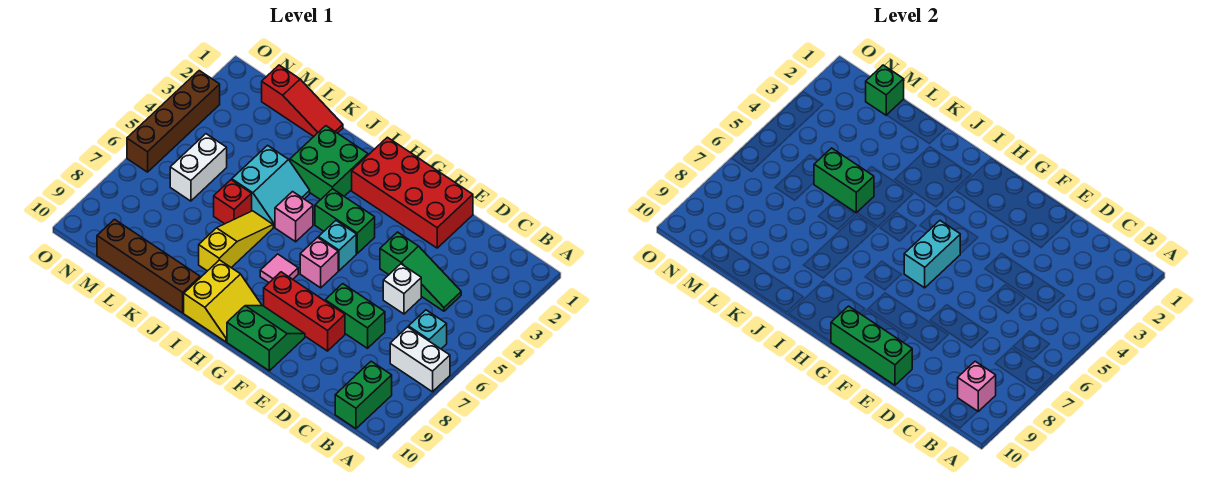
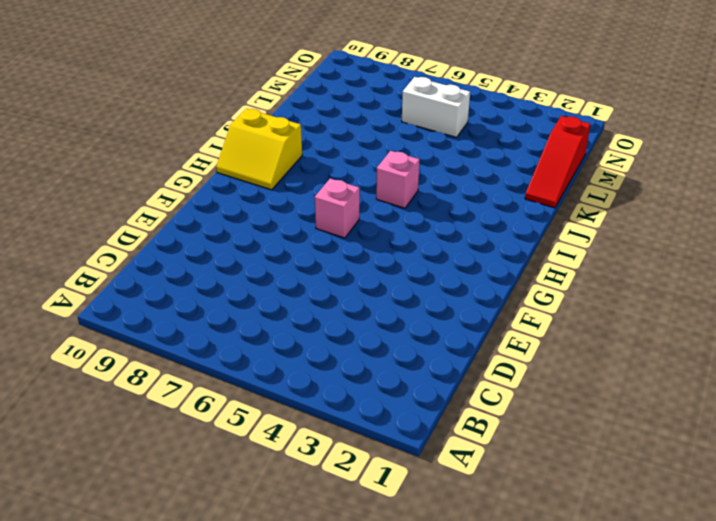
none -> white brick A7:B7 level 1
none -> cyan brick B6 level 1
none -> green brick B9:B10 level 1

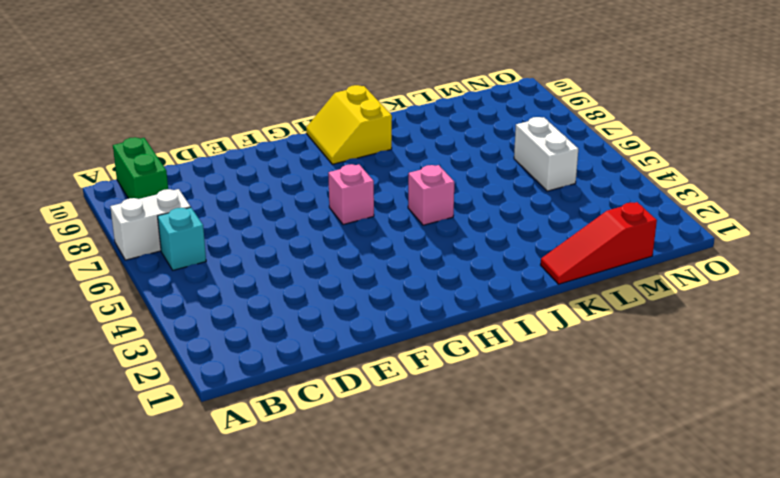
none -> green slope C4:E4 level 1 top E
none -> white brick D5 level 1
none -> green brick D7:E7 level 1

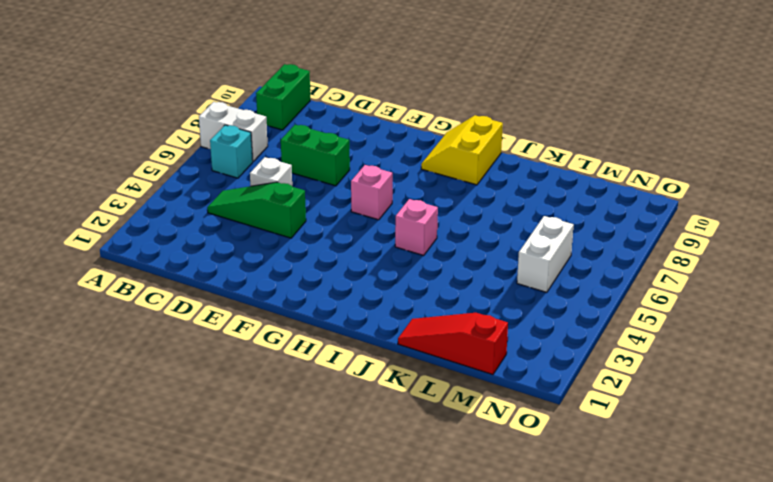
none -> red brick E1:H2 level 1
none -> red brick E8:G8 level 1
none -> green slope F9:G10 level 1 top 10

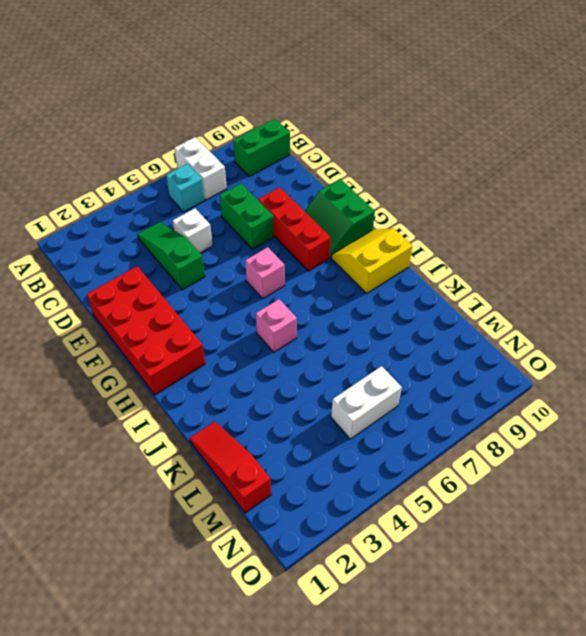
none -> green brick G4:H4 level 1
none -> cyan brick G5 level 1
none -> pink tile H7 level 1

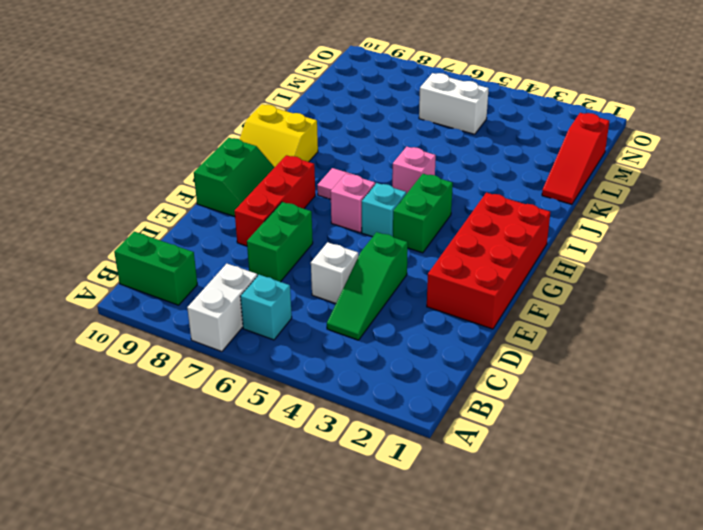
none -> green brick I2:J3 level 1
none -> cyan slope J4:K5 level 1 top K
none -> yellow slope J6:J8 level 1 top 8

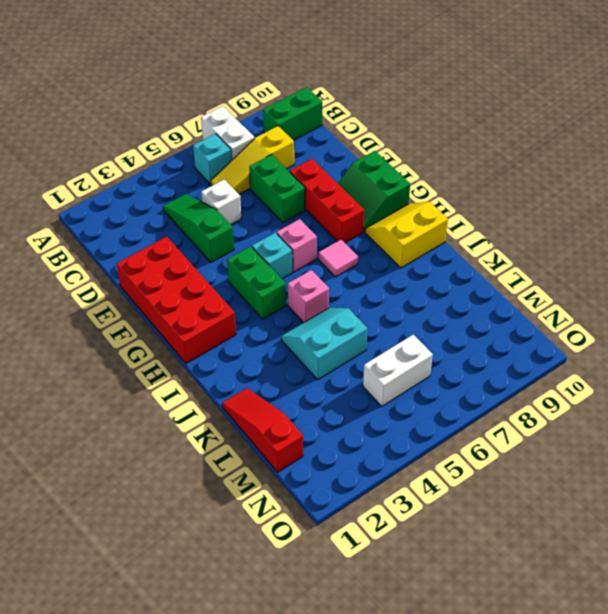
yellow slope C6:C8 level 1 top 8 -> yellow slope J6:J8 level 1 top 8
none -> green brick I2:J3 level 1
none -> brown brick J10:M10 level 1
none -> red brick K6 level 1

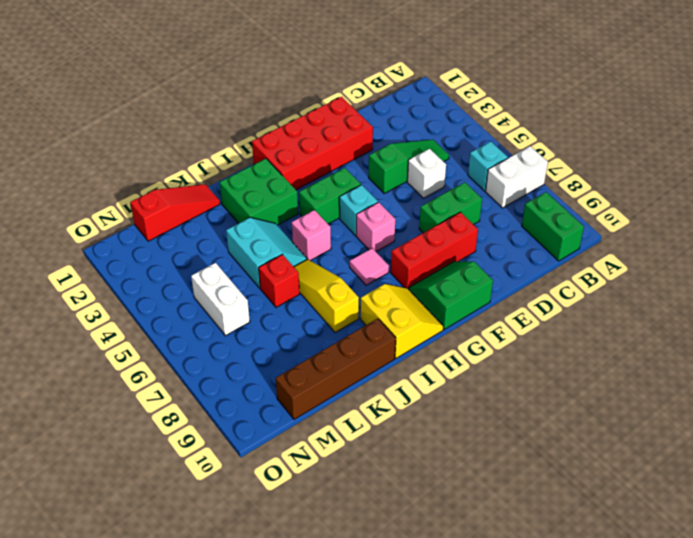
none -> brown brick O3:O6 level 1
none -> pink brick B9 level 2
none -> green brick E10:G10 level 2

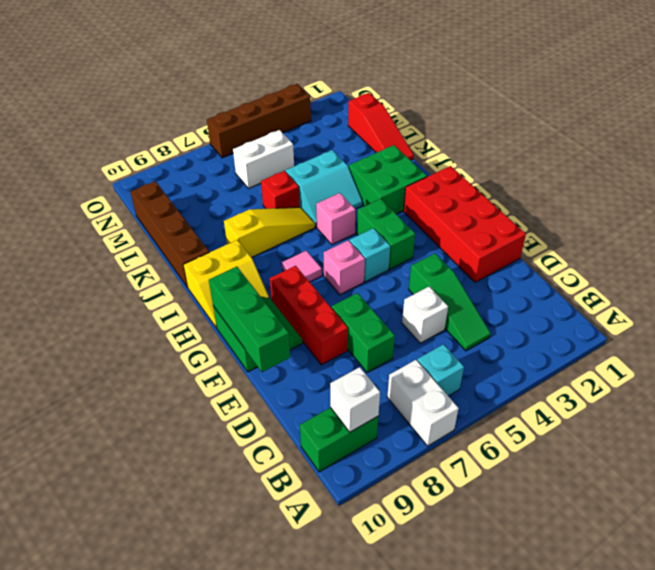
white brick B9 level 2 -> pink brick B9 level 2
none -> cyan brick G5:G6 level 2
none -> green brick K5:L5 level 2
none -> green brick M1 level 2

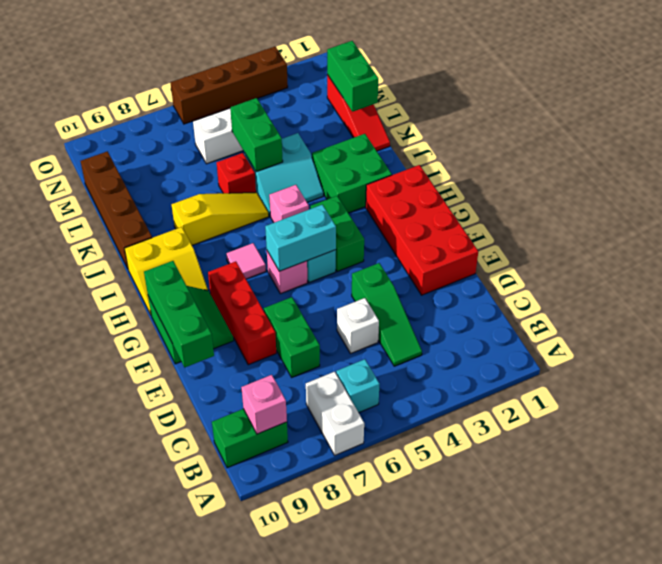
green brick L1:M1 level 2 -> green brick M1 level 2

